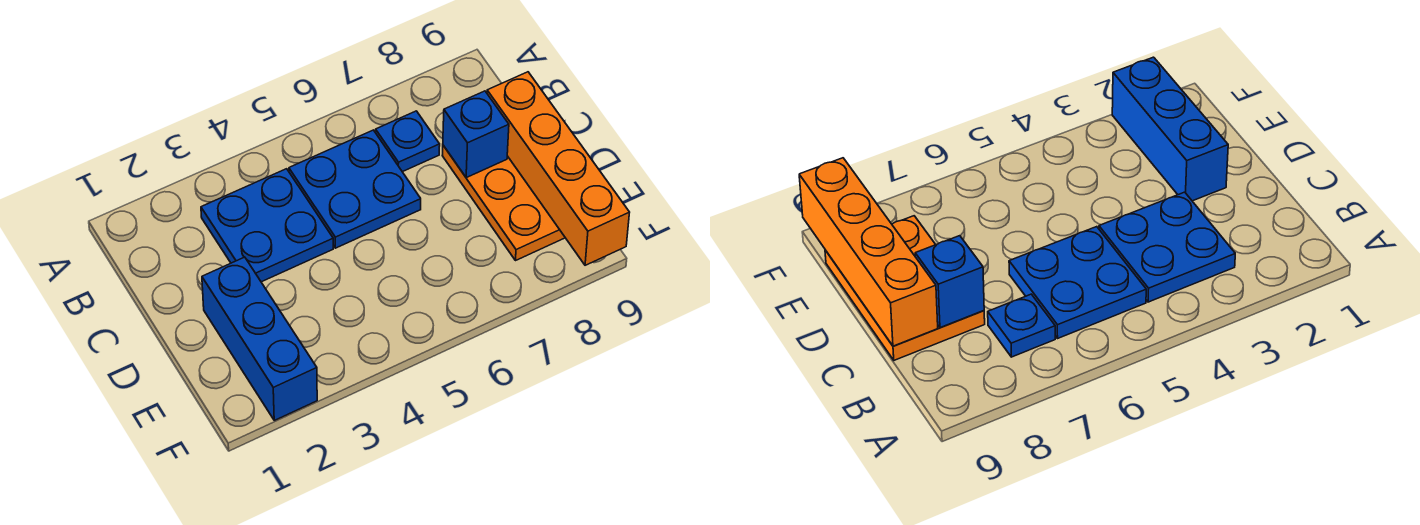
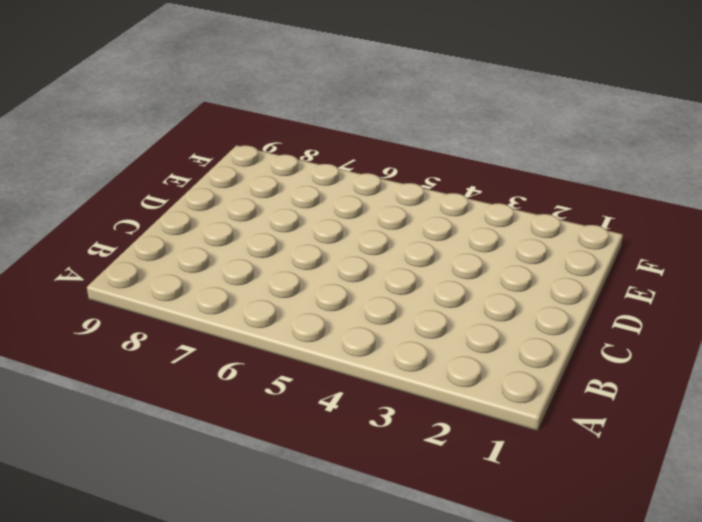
none -> blue plate B3:C4 level 1
none -> blue plate B5:C6 level 1

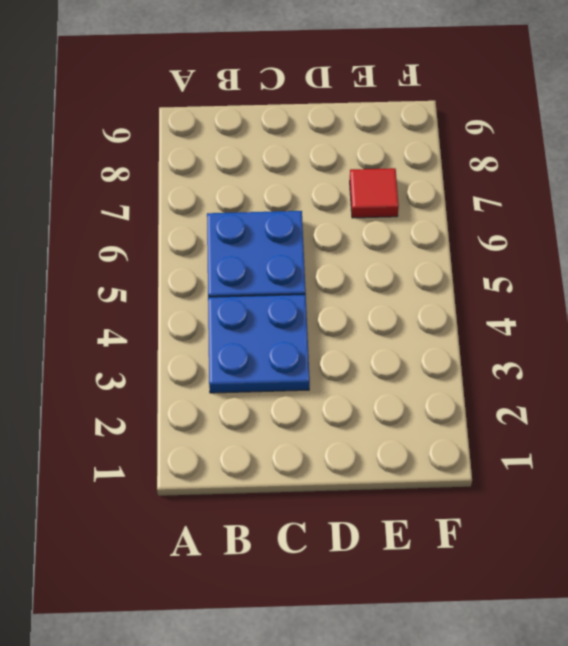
red tile E7 level 1 -> none
none -> blue plate B7 level 1
none -> orange plate C8:E9 level 1

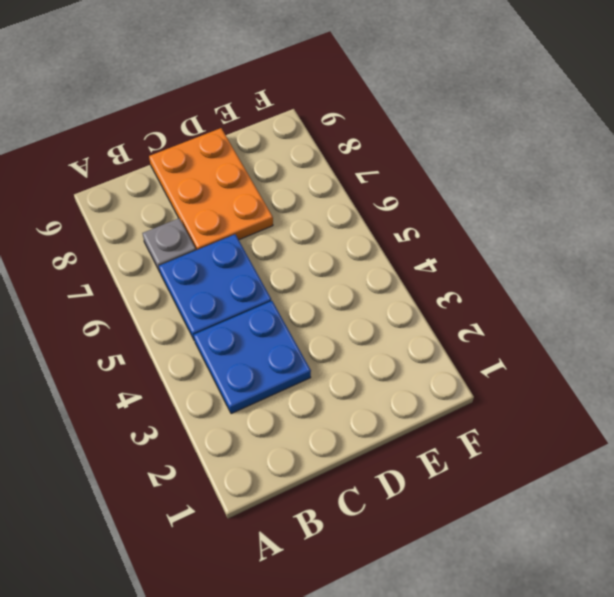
grey plate B7 level 1 -> blue plate B7 level 1
orange plate C7:D9 level 1 -> orange plate C8:E9 level 1
none -> blue brick D2:F2 level 1
none -> blue brick C8 level 2

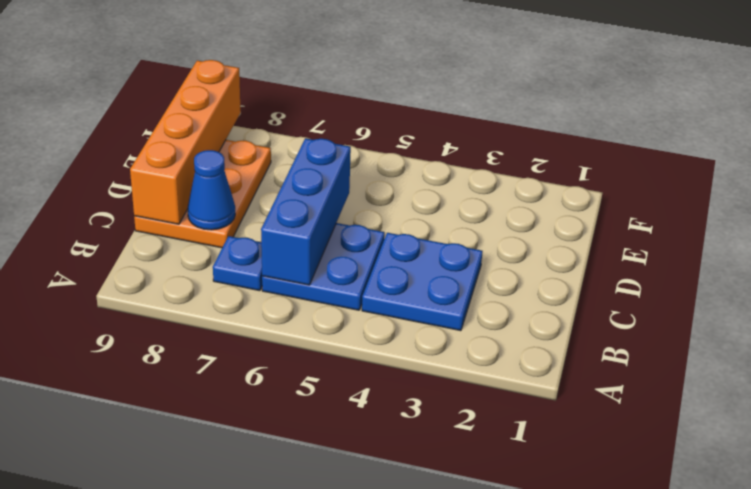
blue brick B6:D6 level 2 -> blue brick D2:F2 level 1
blue cone C8 level 2 -> blue brick C8 level 2

